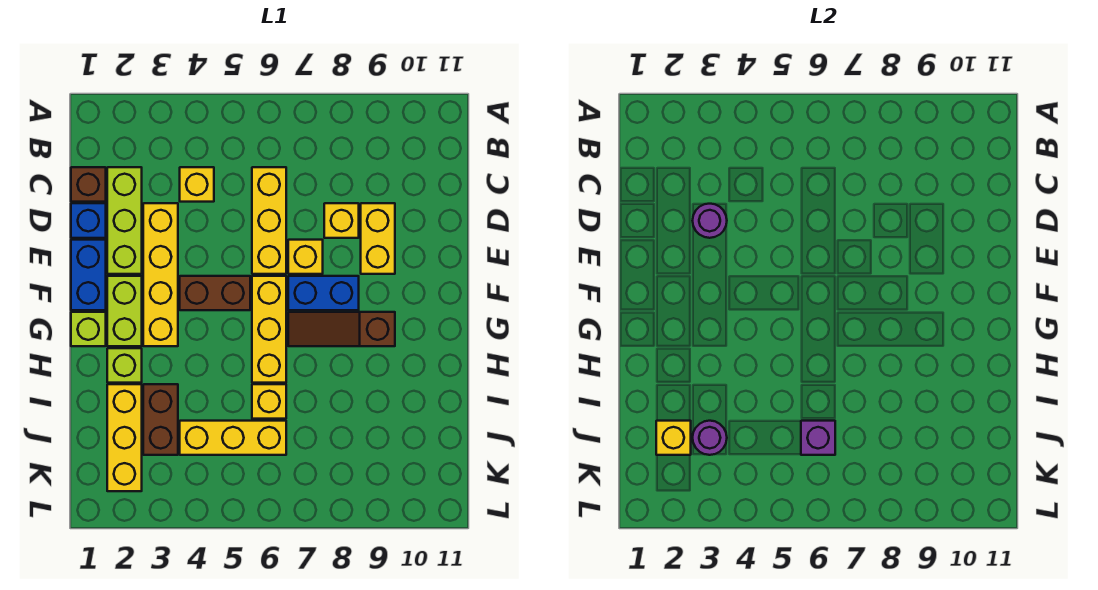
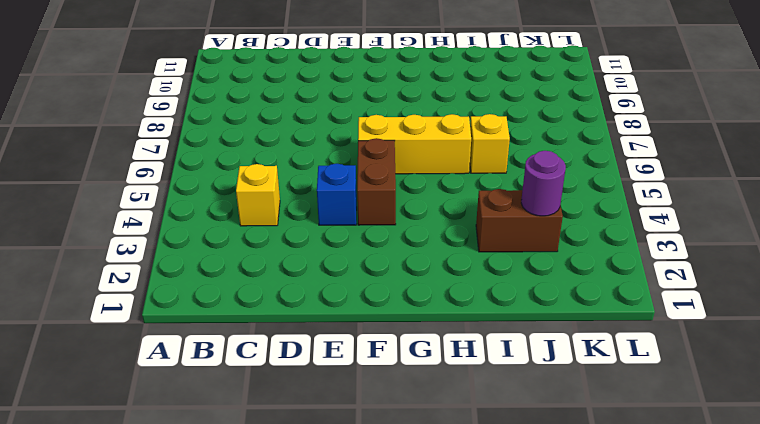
blue brick E4 level 1 -> blue brick D1 level 1
none -> brown brick C1 level 1
none -> lime brick C2:E2 level 1
none -> yellow brick C6:E6 level 1

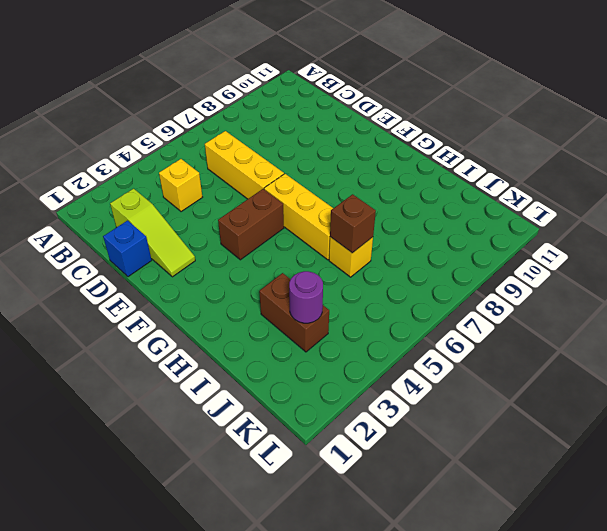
lime slope C2:E2 level 1 top C -> lime brick C2:E2 level 1
brown brick I6 level 2 -> brown brick C1 level 1
none -> yellow brick D3:G3 level 1
none -> yellow brick D8 level 1
none -> yellow brick D9:E9 level 1

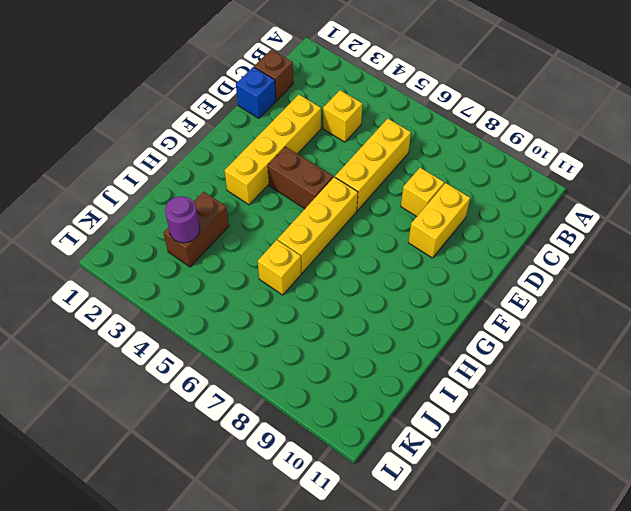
none -> lime brick C2:E2 level 1
none -> blue brick E1:F1 level 1
none -> yellow brick E7 level 1

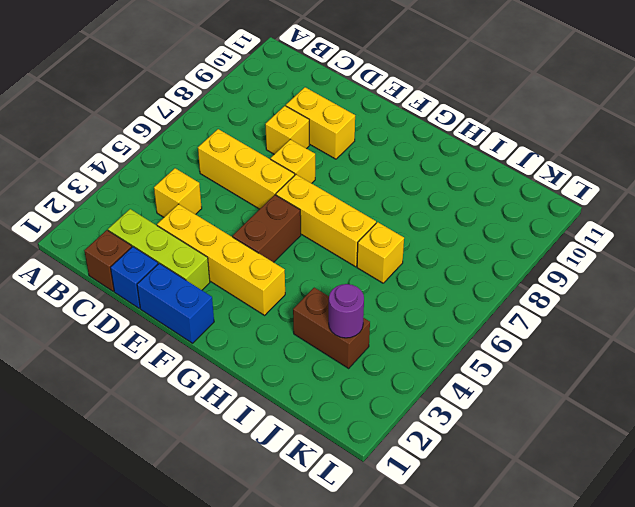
none -> lime brick F2:G2 level 1
none -> blue brick F7:F8 level 1
none -> lime brick G1 level 1

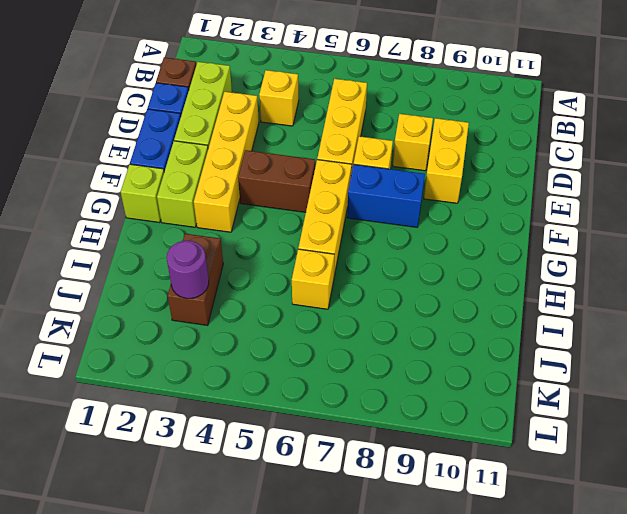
none -> brown slope G7:G9 level 1 top 9
none -> lime brick H2 level 1
none -> yellow brick I2:K2 level 1

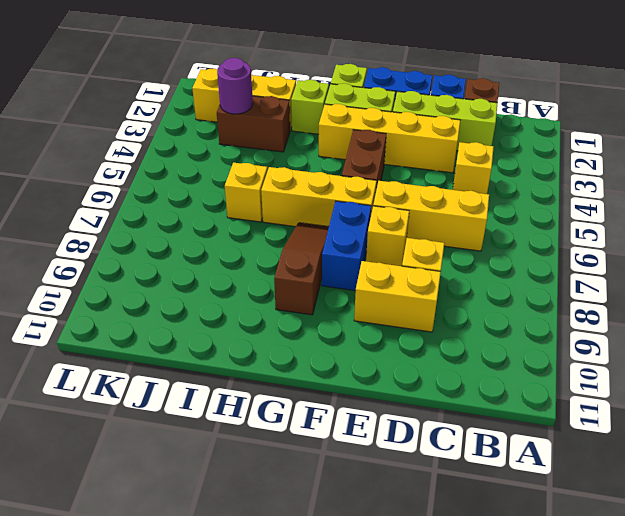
none -> yellow brick J4:J6 level 1
none -> purple round brick D3 level 2
none -> yellow brick J2 level 2

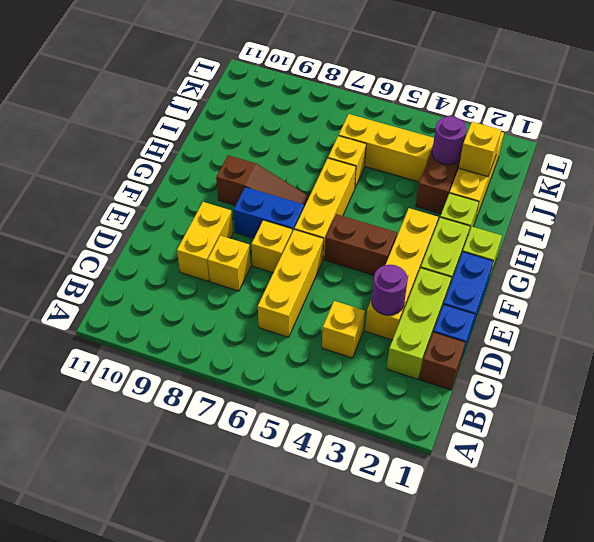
none -> purple brick J6 level 2

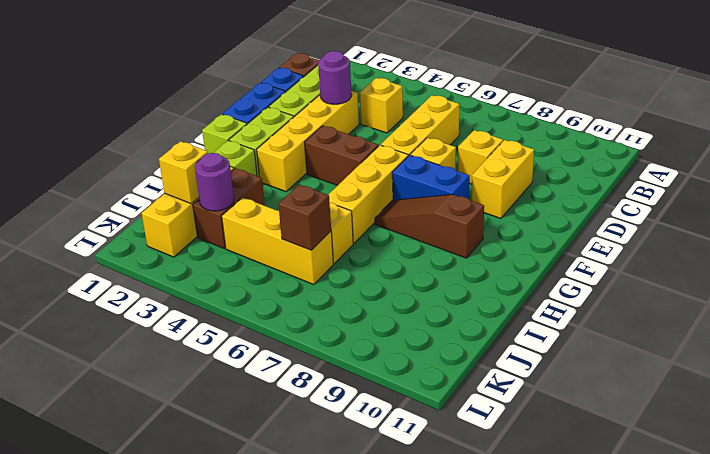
brown brick J6 level 2 -> purple brick J6 level 2

